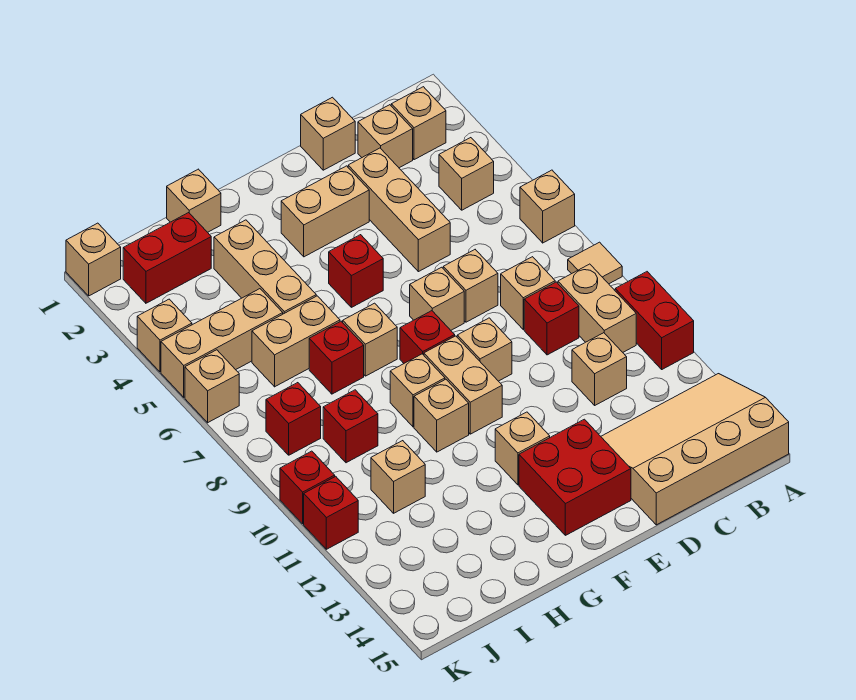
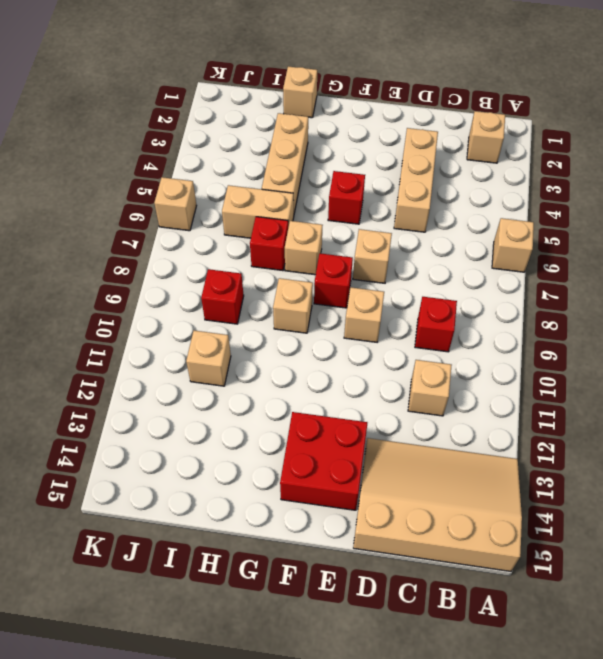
none -> tan tile A8 level 1
none -> red brick A10:A11 level 1
none -> tan brick B4 level 1
none -> tan brick B9:B10 level 1

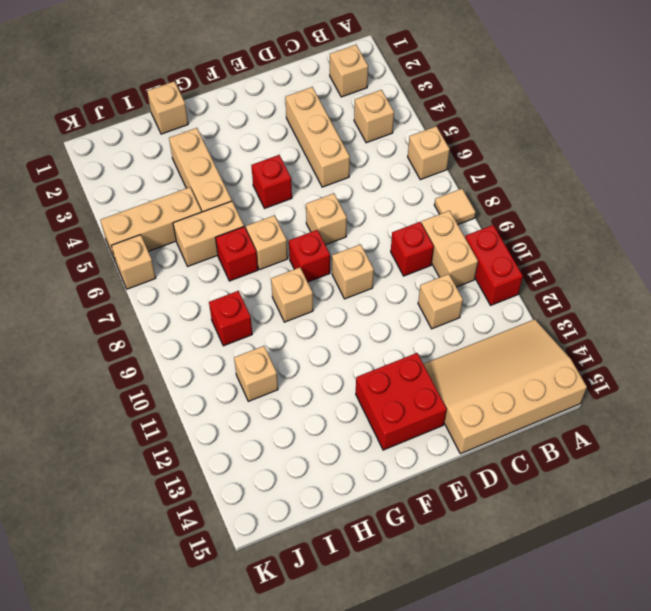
none -> tan brick C2 level 1
none -> tan brick C8 level 1
none -> tan brick D1 level 1
none -> tan brick D7 level 1

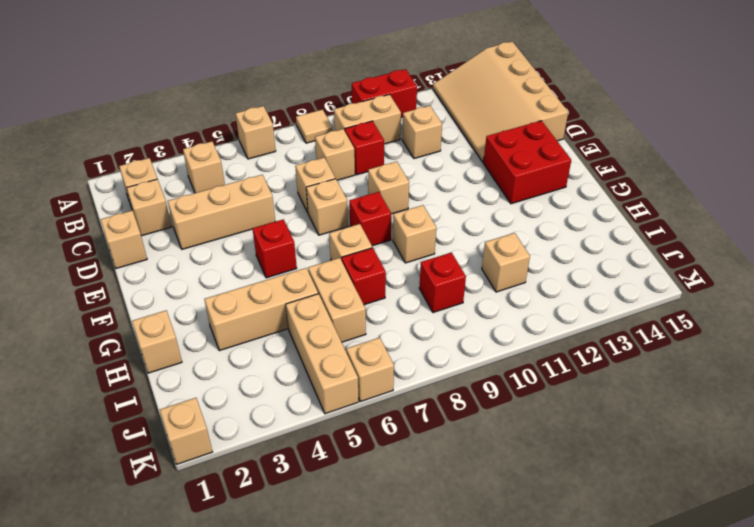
none -> tan brick E3:F3 level 1
none -> tan brick F9:F10 level 1
none -> tan brick F12 level 1
none -> tan brick G10 level 1

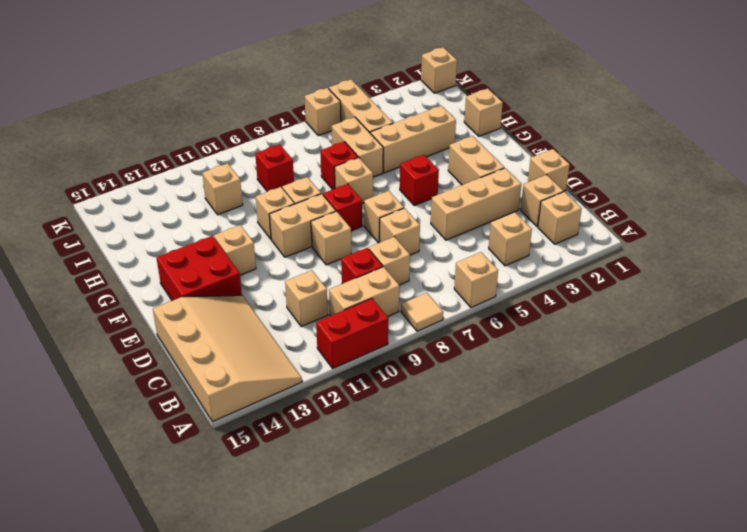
none -> red brick I2:J2 level 1
none -> red brick J8 level 1
none -> tan brick K4 level 1
none -> red brick K10 level 1

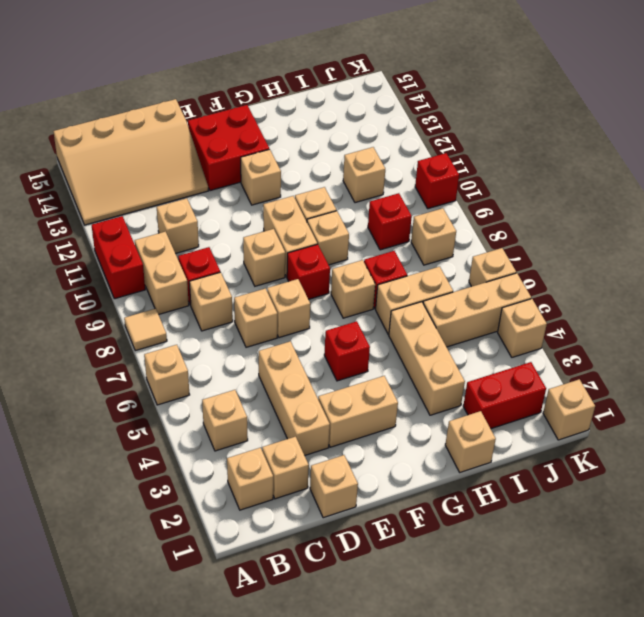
tan brick J8 level 1 -> red brick J8 level 1
none -> red brick K11 level 1

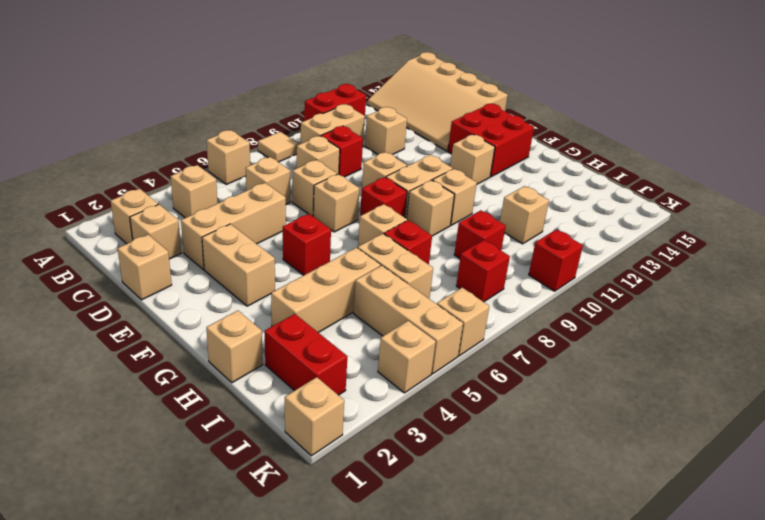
tan brick C6 level 1 -> none
none -> red brick K11 level 1

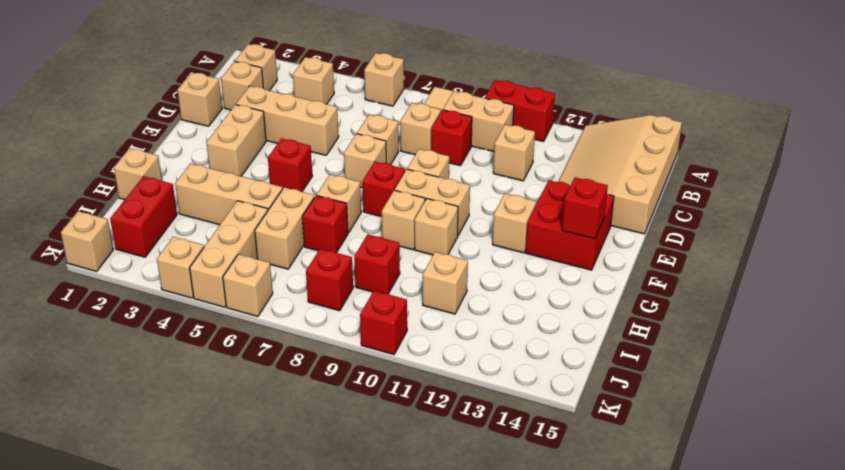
red brick F14 level 2 -> red brick K11 level 1

